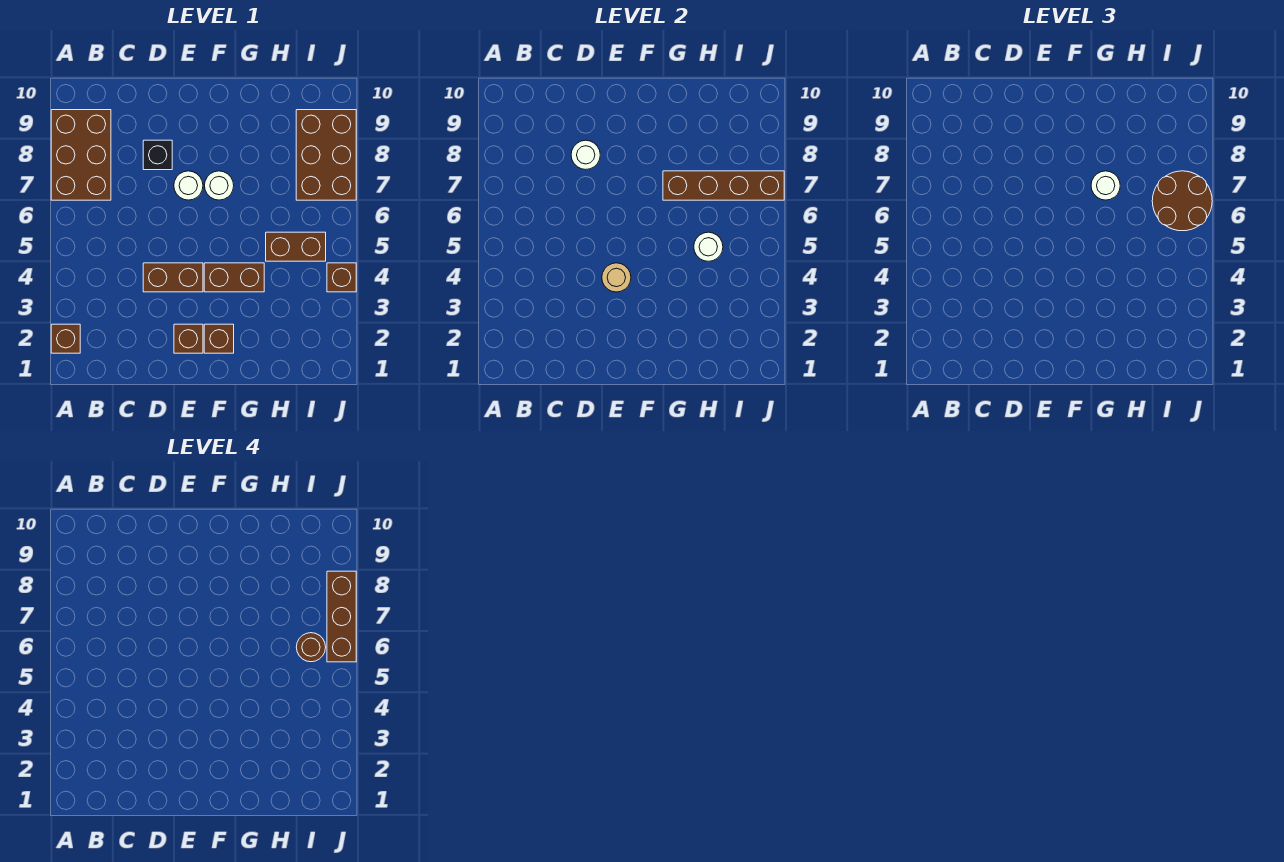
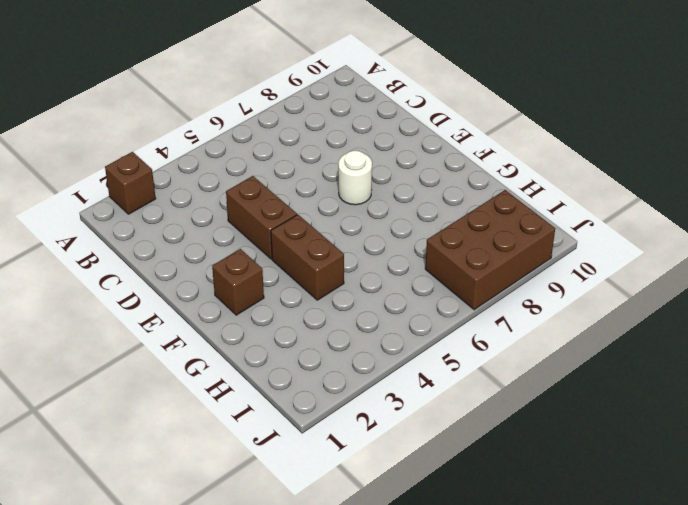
none -> brown brick A7:B9 level 1
none -> black brick D8 level 1
none -> brown brick E2 level 1

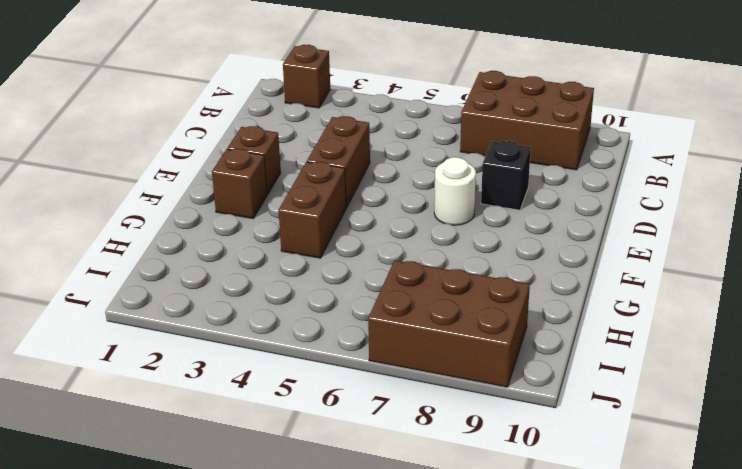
none -> white round brick F7 level 1
none -> brown brick H5:I5 level 1
none -> brown brick J4 level 1

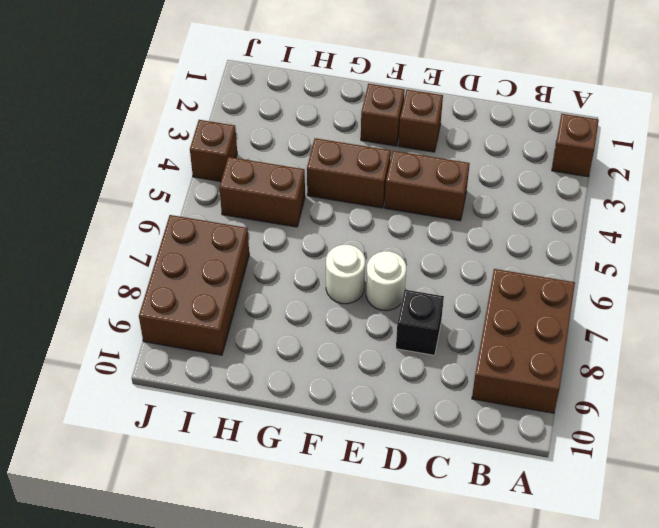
none -> white round brick D8 level 2
none -> tan round brick E4 level 2
none -> brown brick G7:J7 level 2

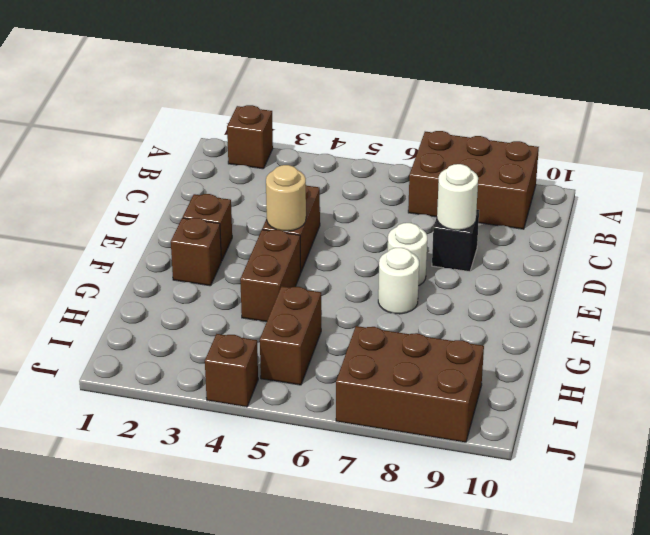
none -> brown brick G7:J7 level 2
none -> white round brick H5 level 2
none -> white round brick G7 level 3

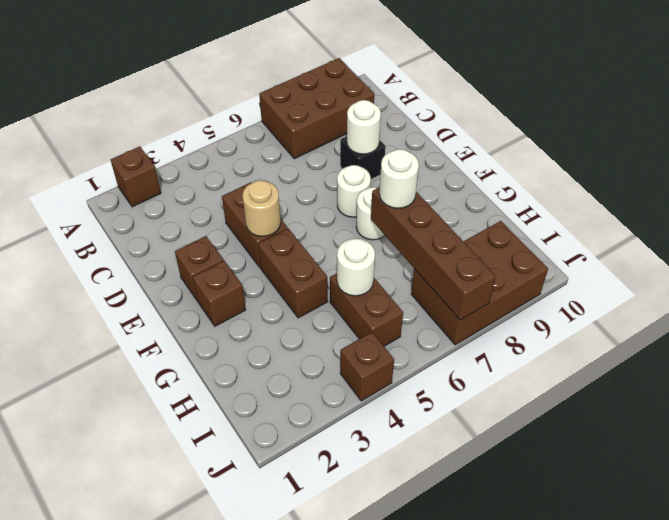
none -> brown round brick I6:J7 level 3
none -> brown round brick I6 level 4
none -> brown brick J6:J8 level 4

